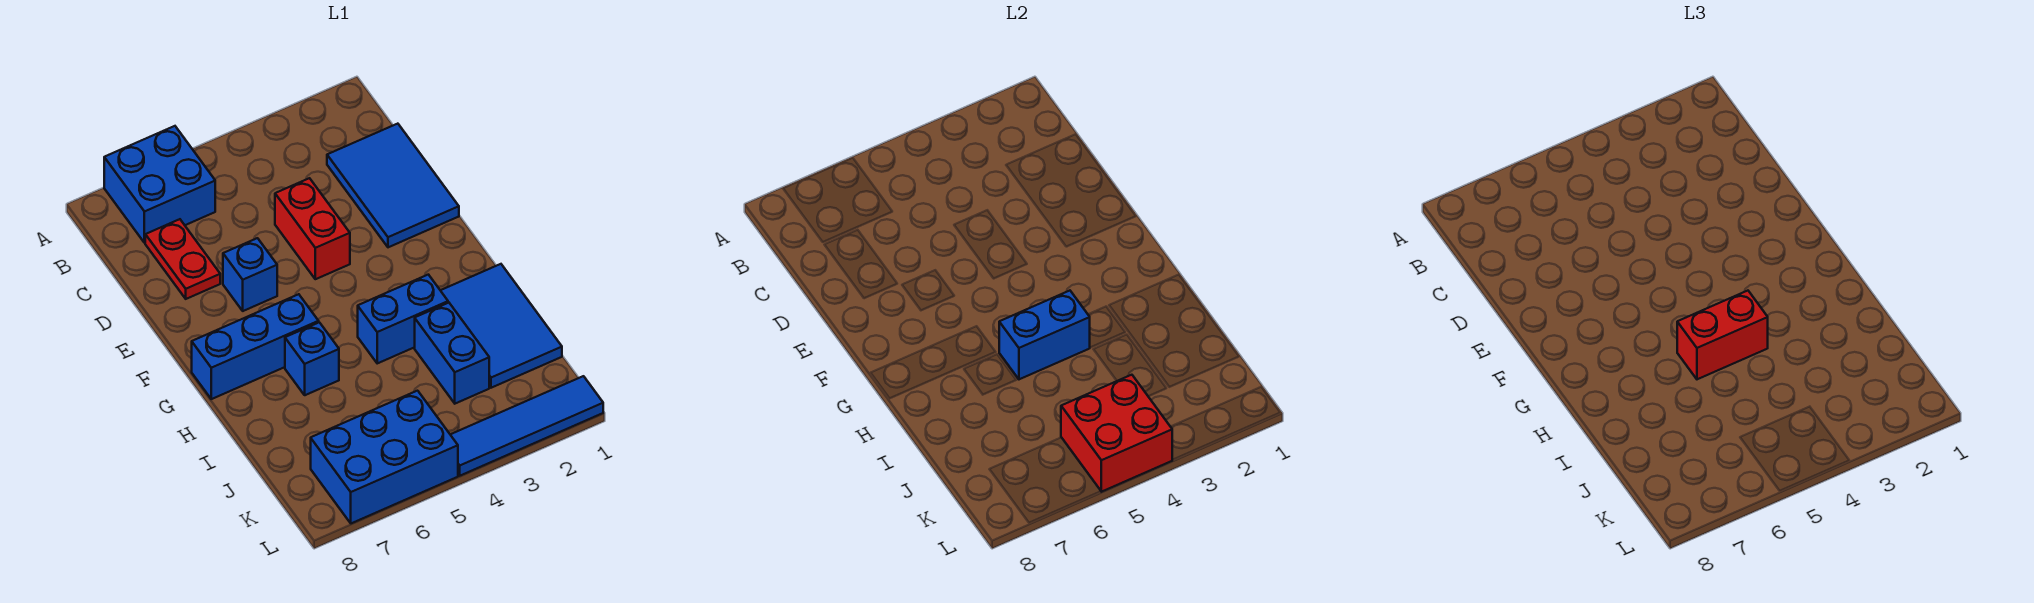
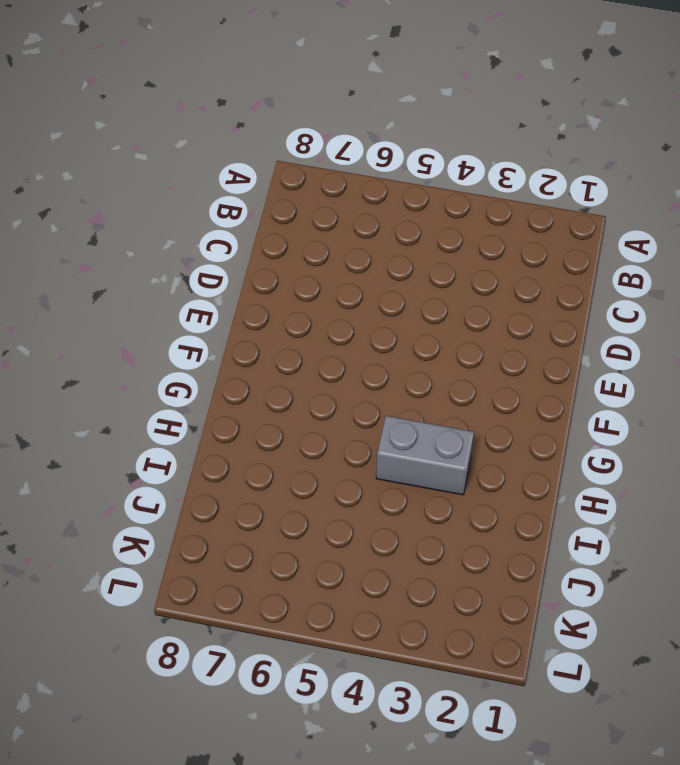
grey brick H3:H4 level 1 -> blue brick H3:H4 level 1
none -> blue brick A6:B7 level 1
none -> blue tile C1:E2 level 1
none -> red plate C7:D7 level 1

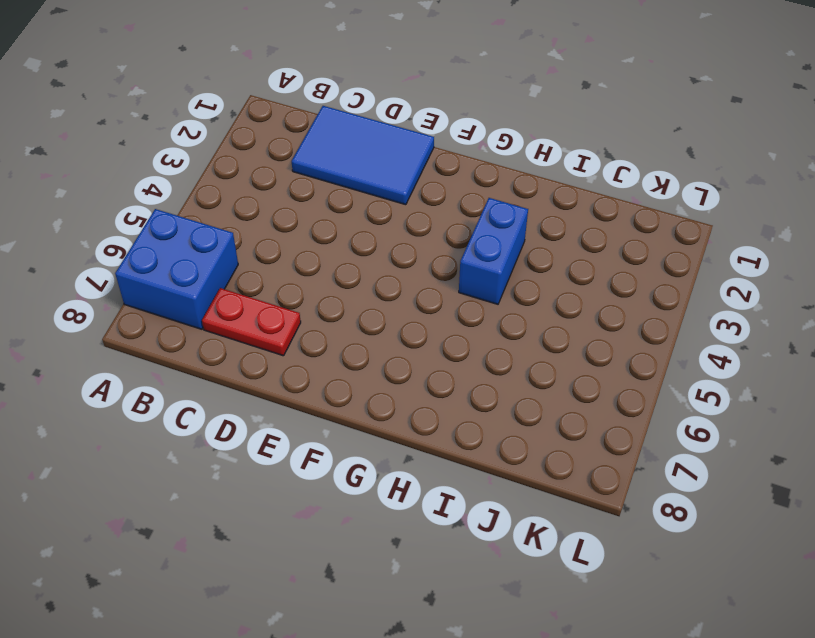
none -> red brick D4:E4 level 1
none -> blue brick E6 level 1
none -> blue brick G6:G8 level 1

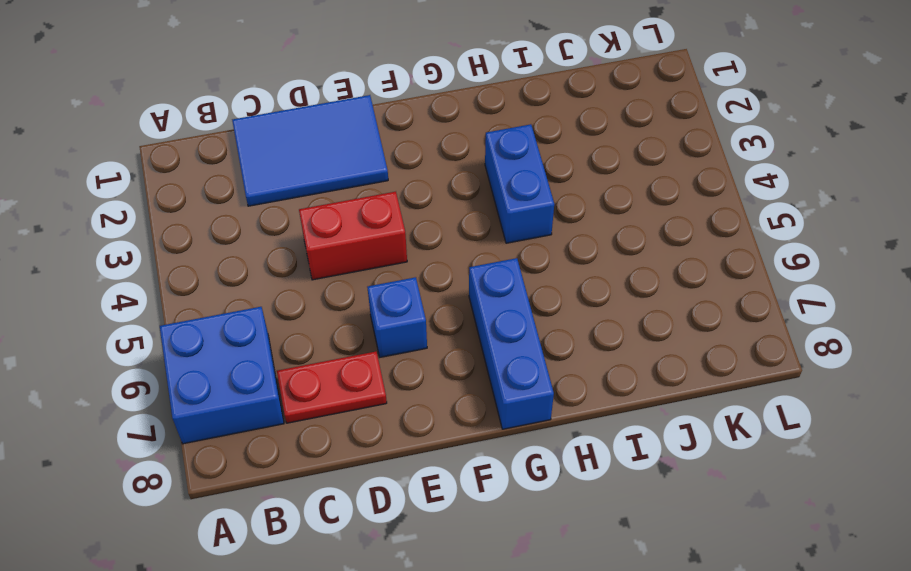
none -> blue tile H1:J2 level 1
none -> blue brick H6 level 1
none -> blue brick I3:J3 level 1

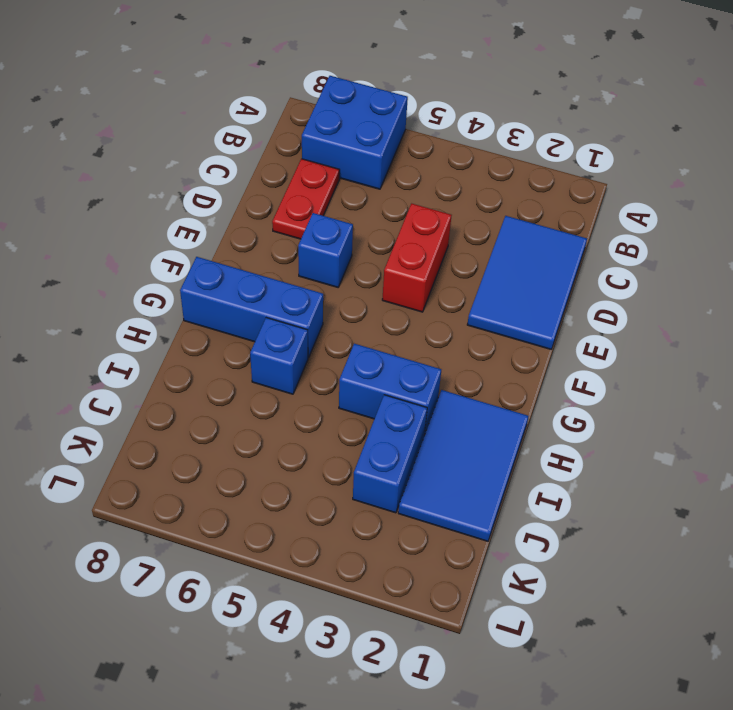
none -> blue brick K5:L7 level 1
none -> blue tile L1:L4 level 1
none -> blue brick H4:H5 level 2

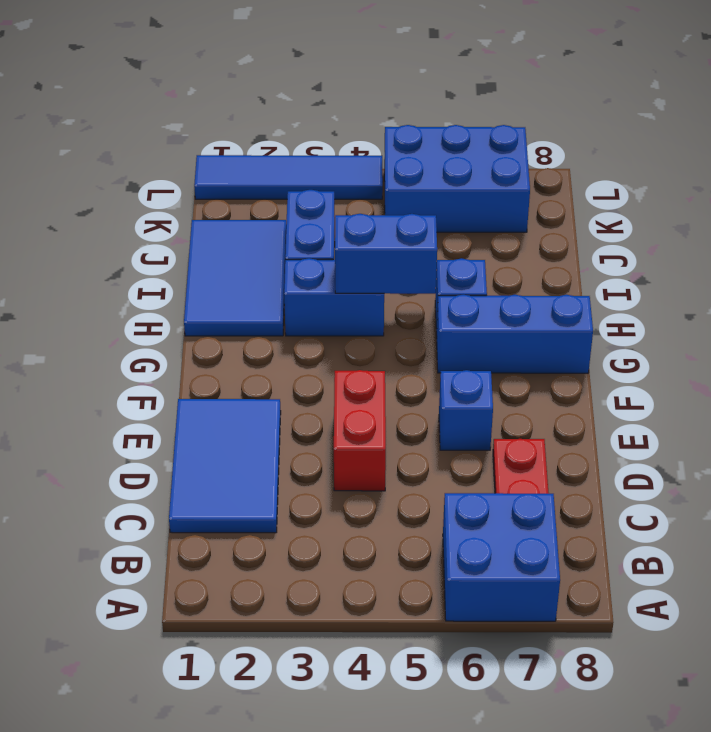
none -> red brick K4:L5 level 2
none -> red brick H4:H5 level 3

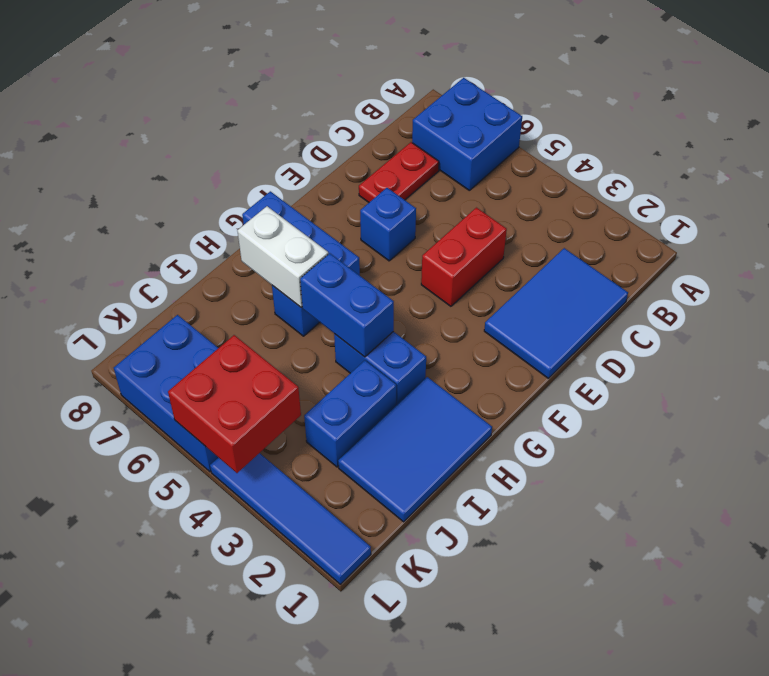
white brick H6:H7 level 2 -> none
none -> red brick H4:H5 level 3

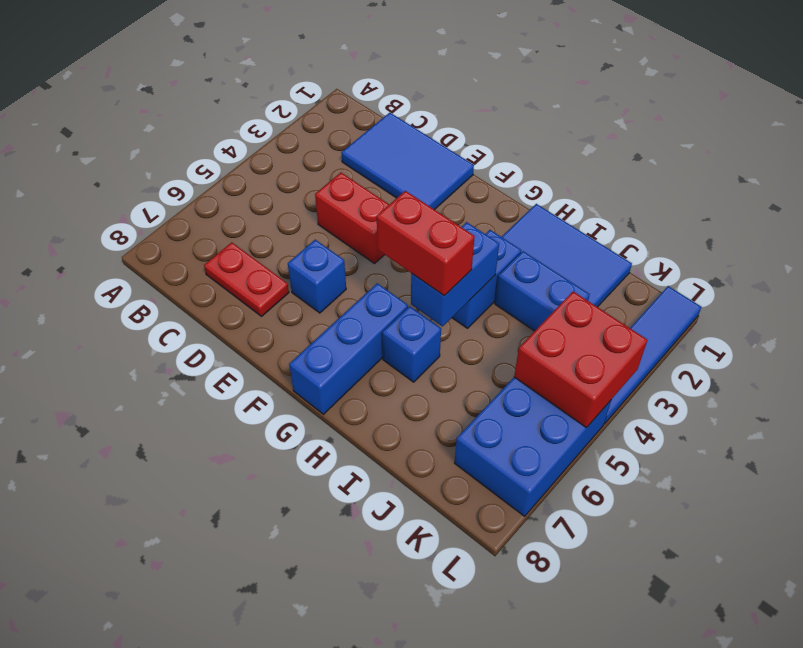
red brick G5:H5 level 3 -> red brick H4:H5 level 3
none -> blue brick A6:B7 level 1

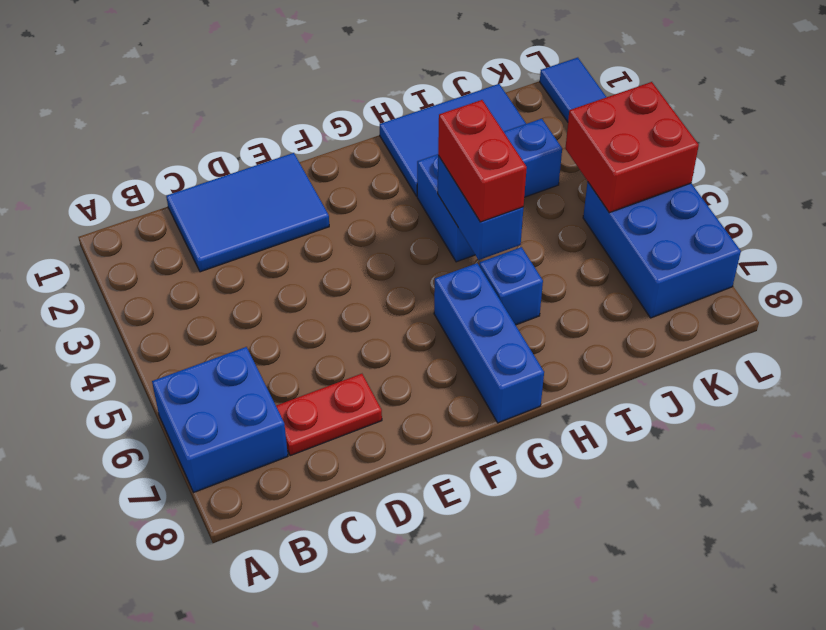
none -> red brick D4:E4 level 1
none -> blue brick E6 level 1

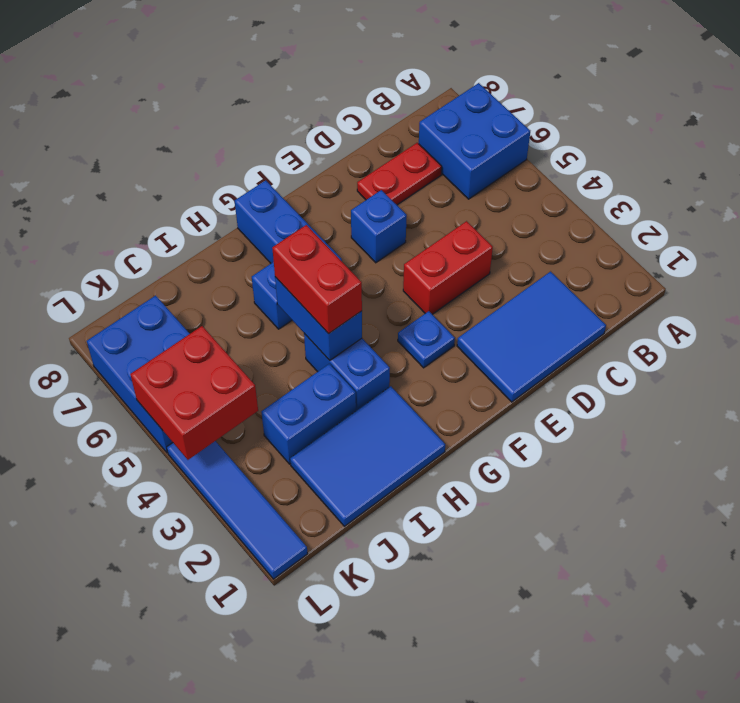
blue plate F3 level 1 -> none

